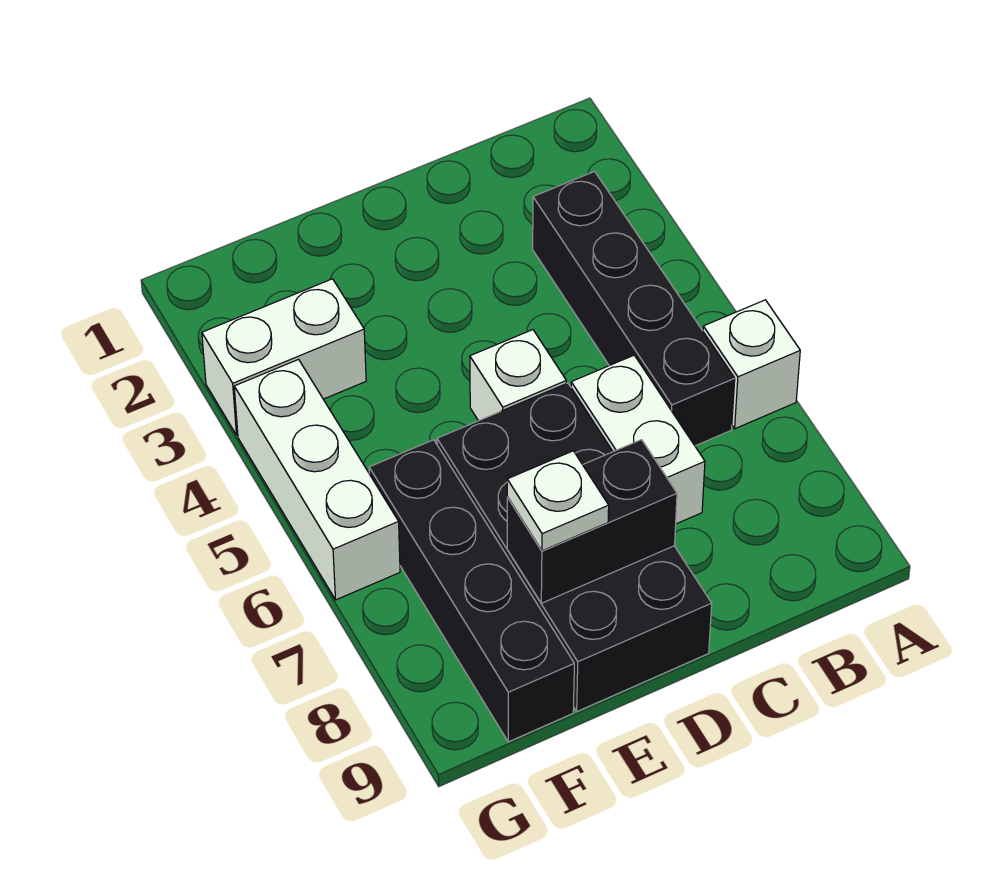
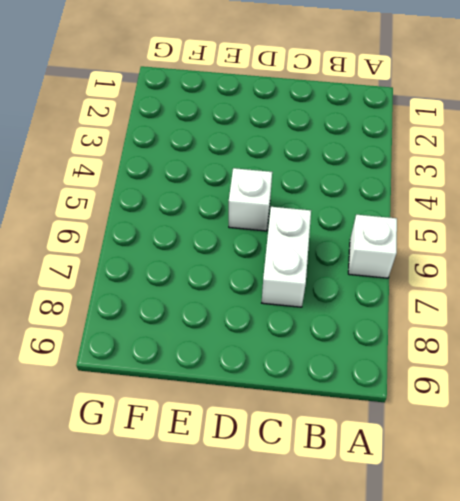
none -> black brick B3:B6 level 1
none -> black brick D6:E9 level 1

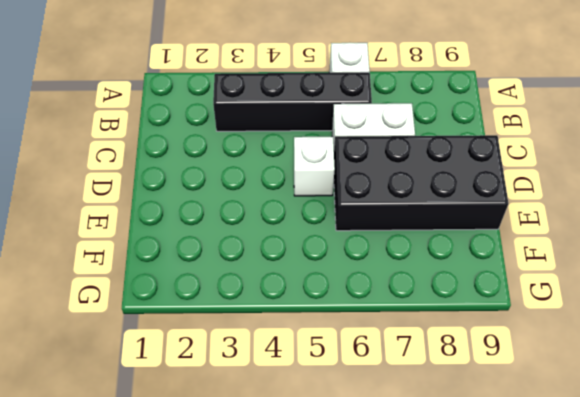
none -> white brick F3:G3 level 1
none -> black brick F6:F9 level 1

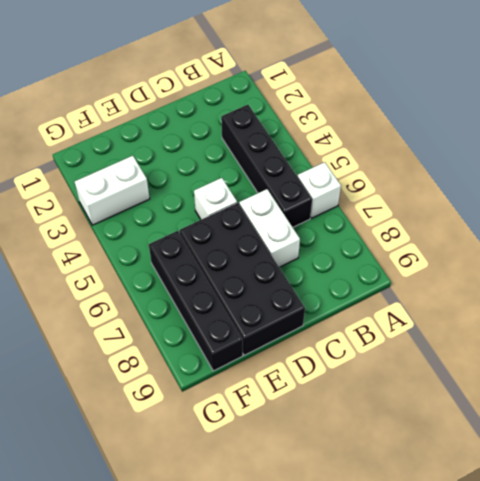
none -> white brick G4:G6 level 1
none -> black brick D8:E8 level 2

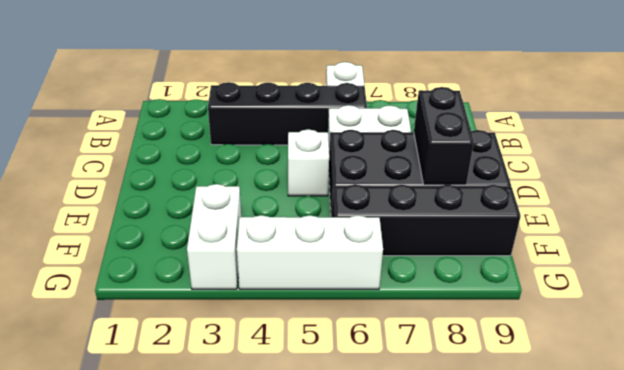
none -> white plate E8 level 3

